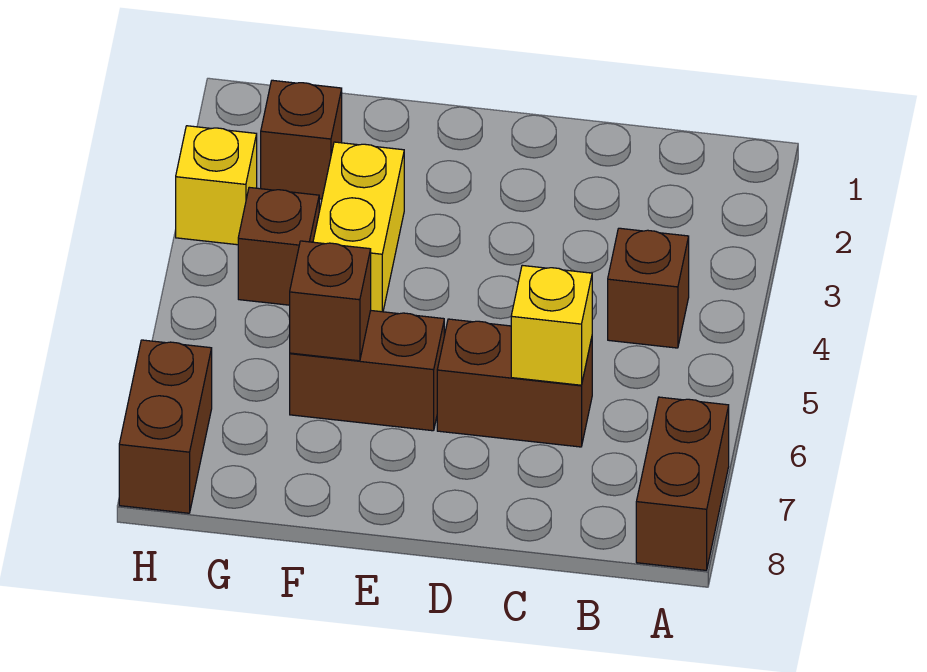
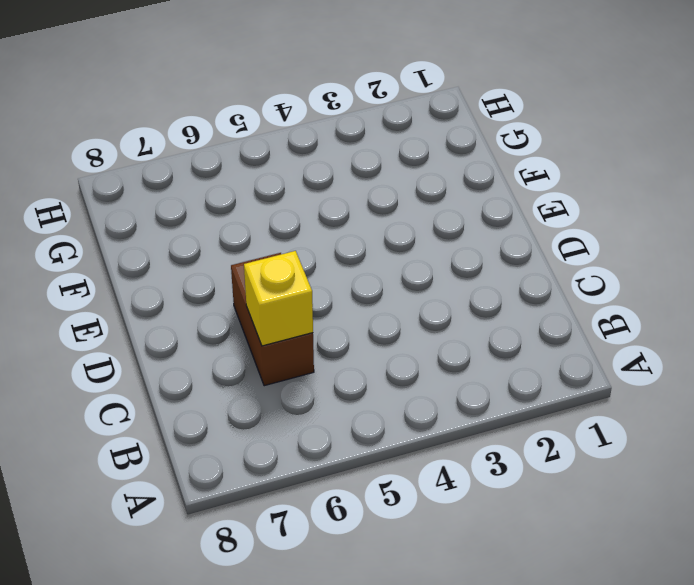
none -> brown brick A7:A8 level 1
none -> brown brick B4 level 1

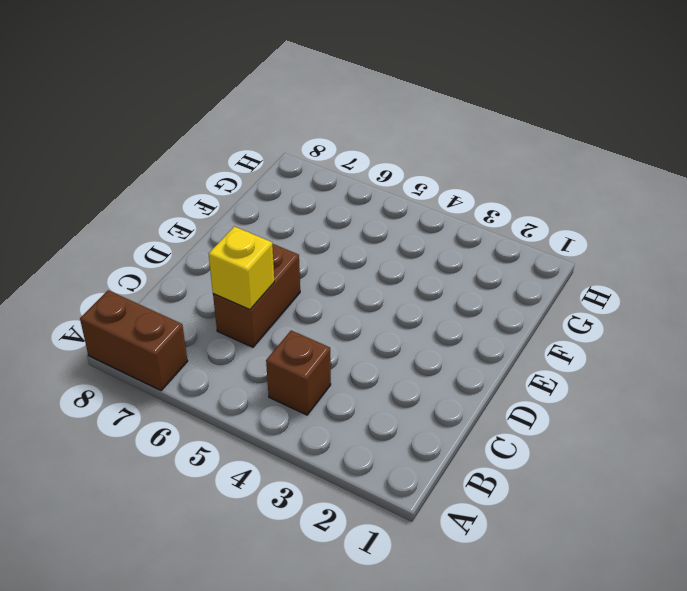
none -> brown brick E6:F6 level 1
none -> yellow brick F3:F4 level 1

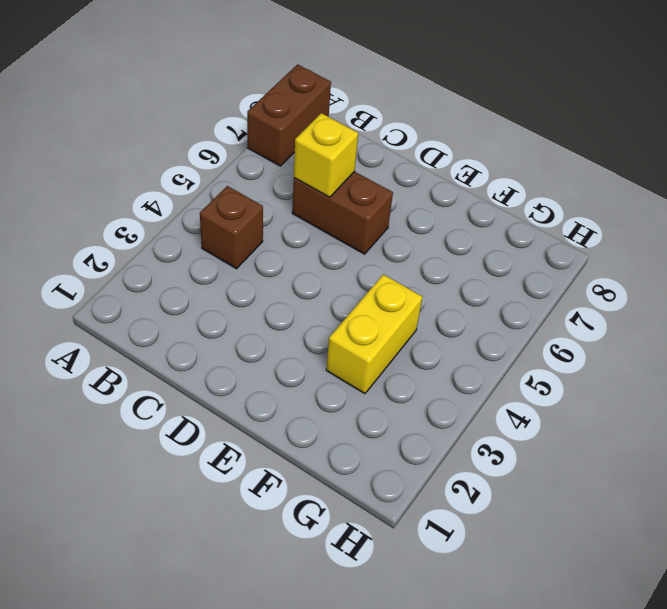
none -> brown brick E6:F6 level 1
none -> brown brick G2 level 1

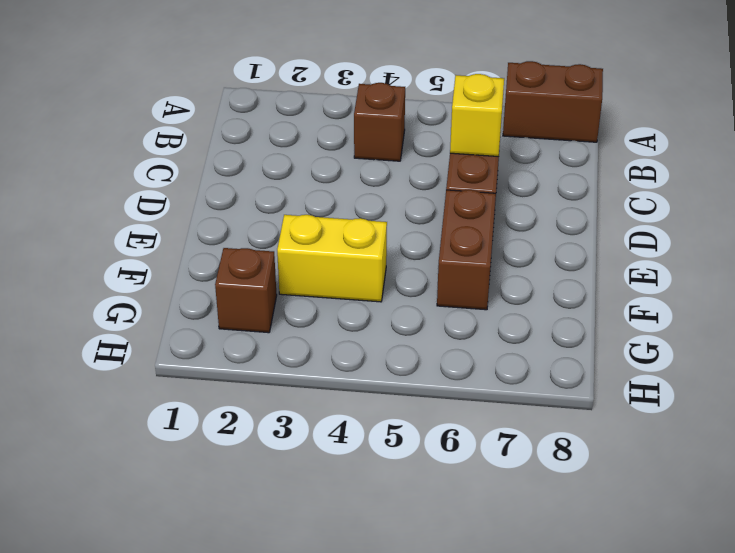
none -> brown brick G4 level 1
none -> yellow brick H3 level 1

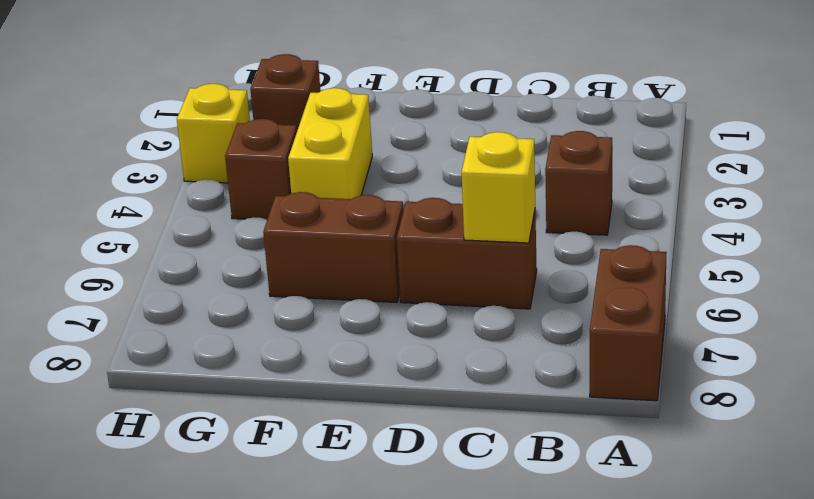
none -> brown brick H7:H8 level 1
none -> brown brick F6 level 2

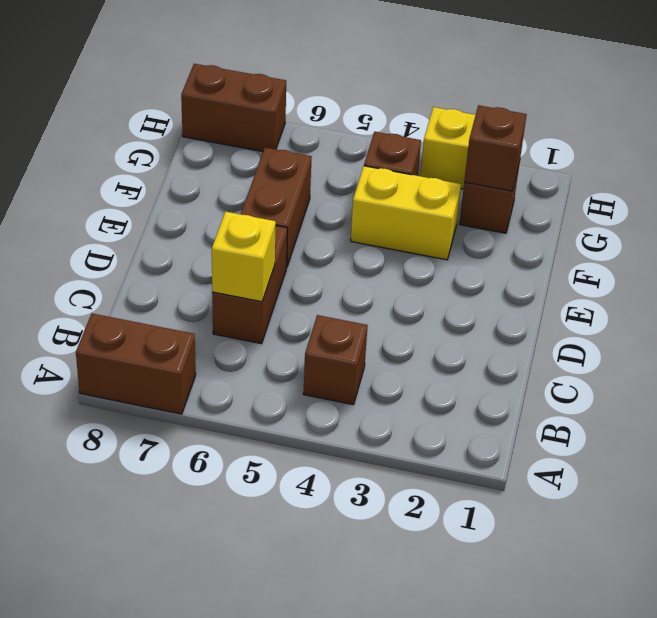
brown brick G2 level 2 -> brown brick F6 level 2

